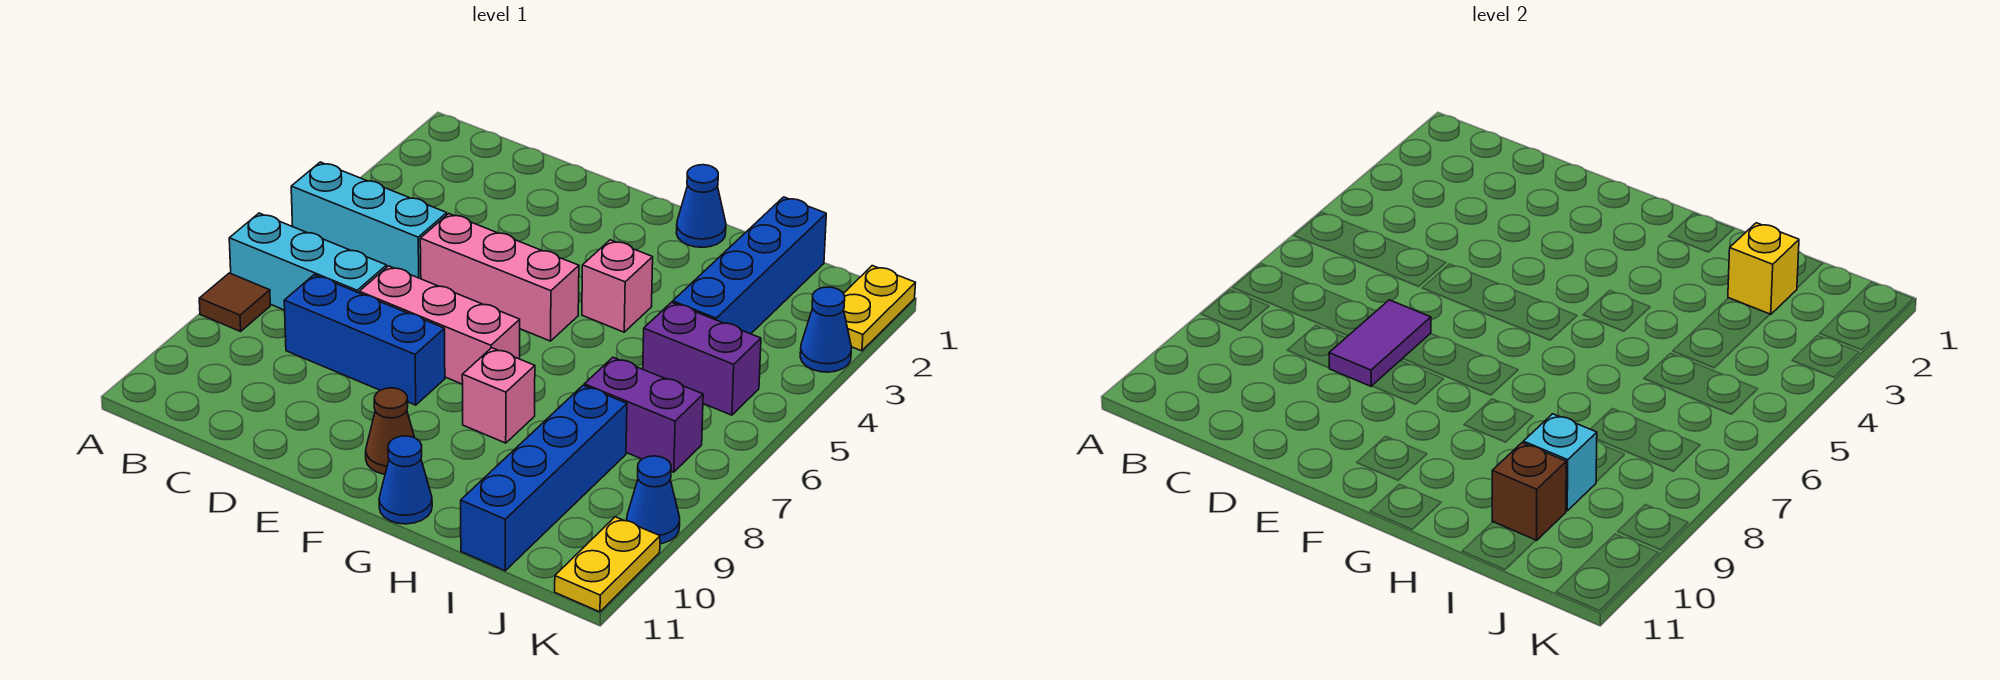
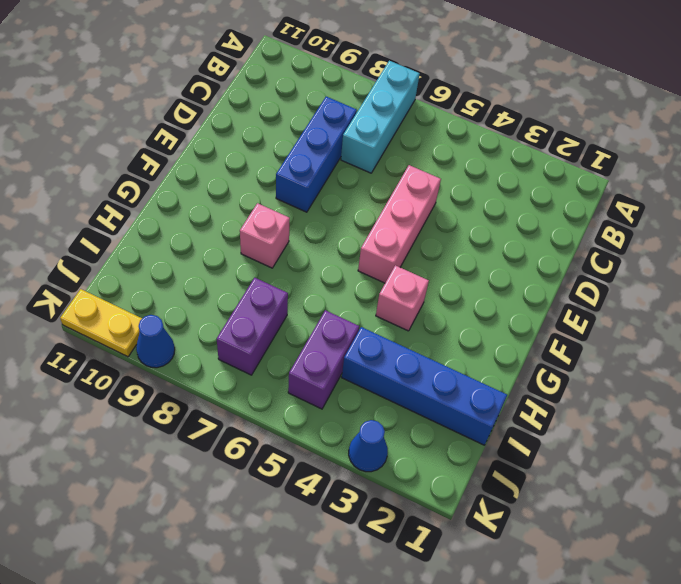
none -> cyan brick A5:C5 level 1
none -> brown tile A8 level 1
none -> pink brick D7:F7 level 1

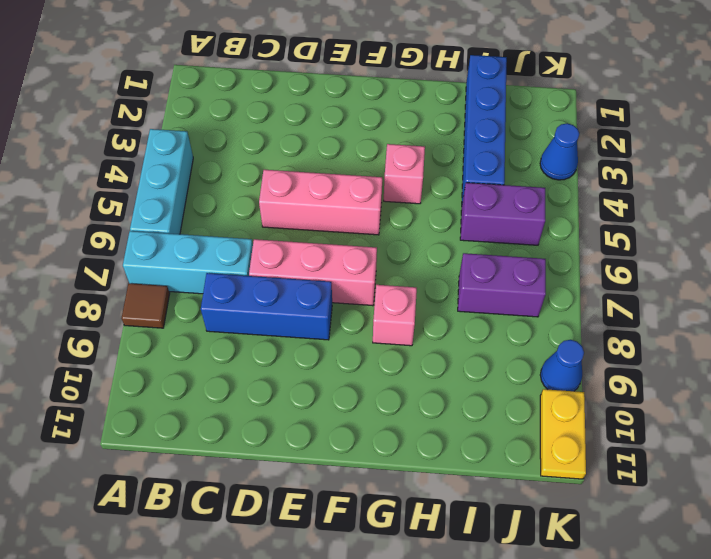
cyan brick A4:A6 level 1 -> cyan brick A5:C5 level 1
none -> brown cone F10 level 1
none -> blue cone G1 level 1
none -> blue cone G11 level 1

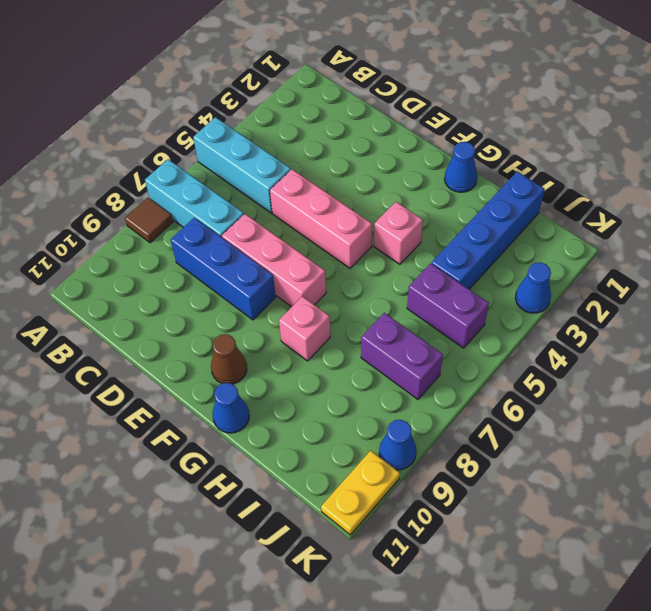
none -> blue brick I8:I11 level 1
none -> yellow plate K1:K2 level 1
none -> purple tile D7:D8 level 2

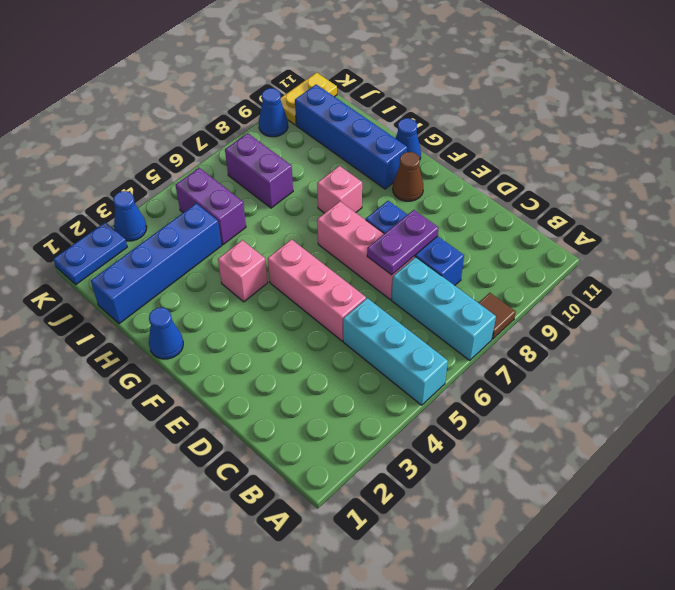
purple plate D7:D8 level 2 -> purple tile D7:D8 level 2
blue brick G10:J10 level 1 -> blue brick I8:I11 level 1
blue plate K1:K2 level 1 -> yellow plate K1:K2 level 1
none -> yellow brick I2 level 2
none -> cyan brick I9 level 2
none -> brown brick I10 level 2

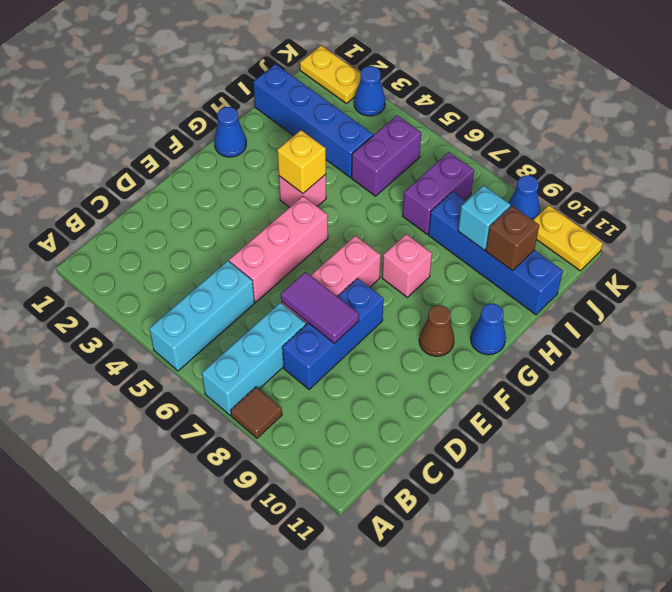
yellow brick G4 level 2 -> yellow brick I2 level 2

